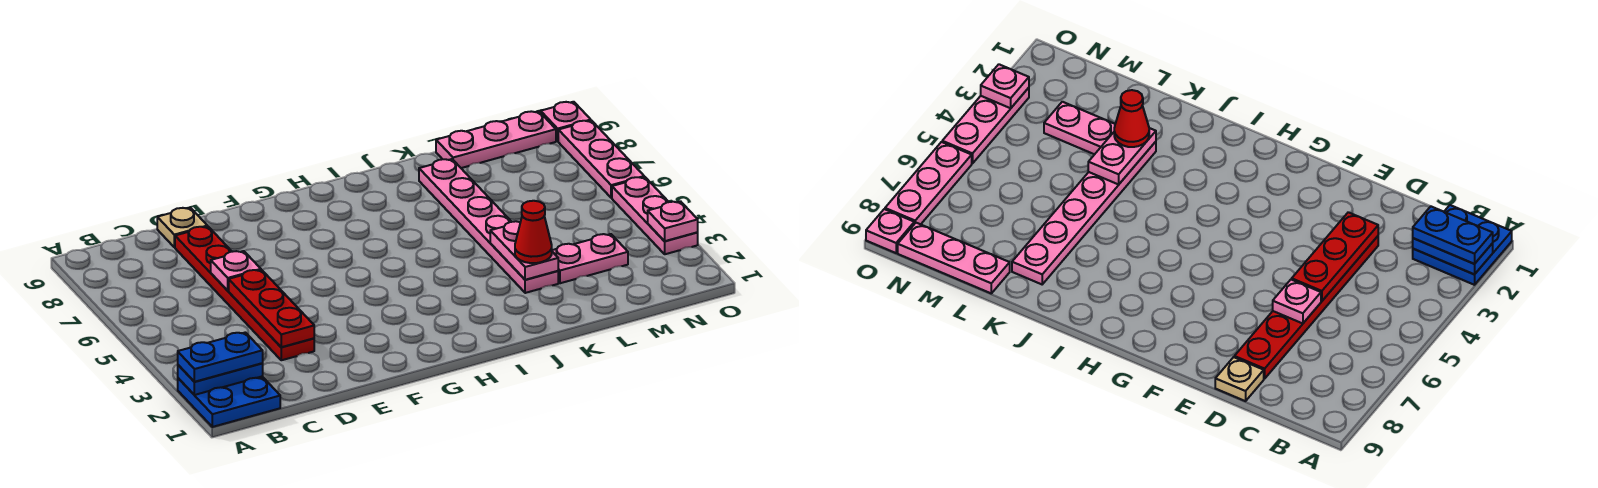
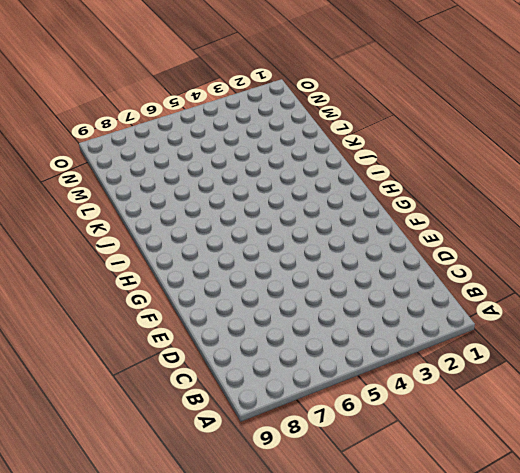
none -> blue plate A1:B2 level 1
none -> red plate D3:D8 level 1
none -> tan plate D9 level 1

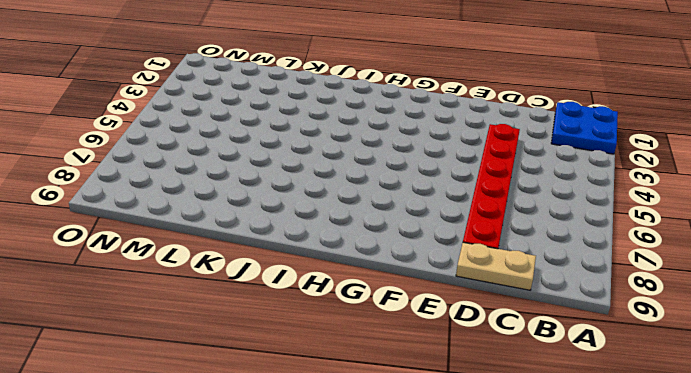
tan plate C9:D9 level 1 -> tan plate D9 level 1
none -> pink plate K3:K8 level 1
none -> pink plate L3:M3 level 1
none -> pink plate L9:N9 level 1

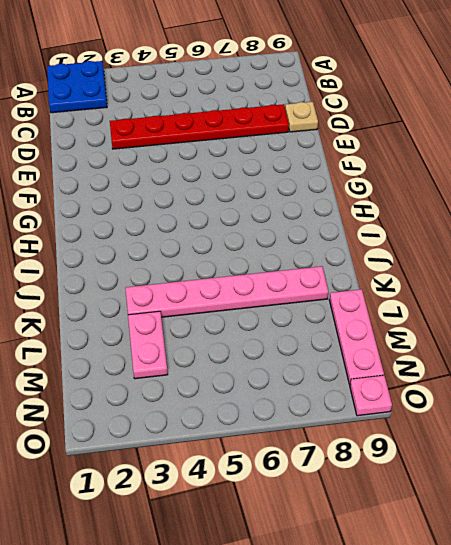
none -> pink plate O3:O5 level 1
none -> pink plate O6:O8 level 1
none -> blue plate A2:B2 level 2

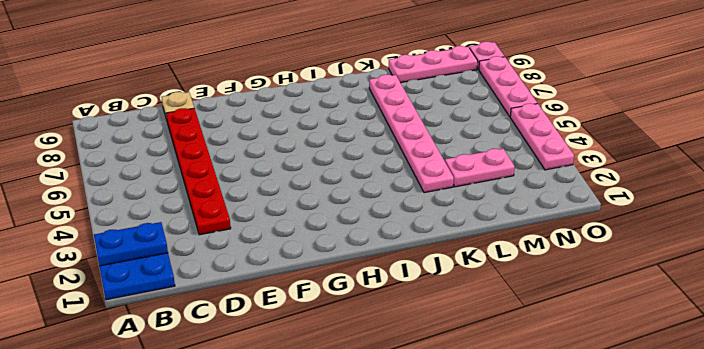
none -> red plate D3:D5 level 2
none -> pink plate D6 level 2
none -> pink plate K3:K4 level 2

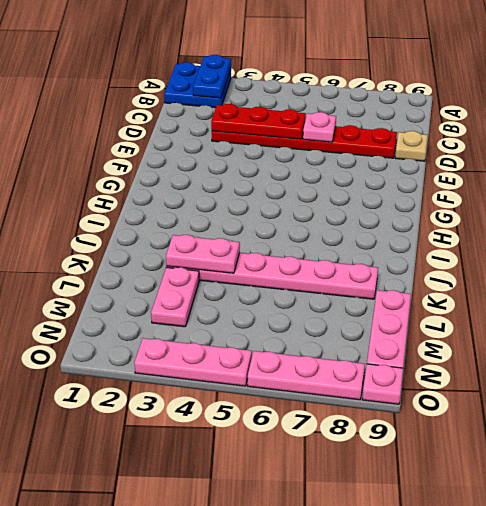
none -> pink plate O3 level 2
none -> blue plate A2:B2 level 3
none -> red cone K3 level 3

